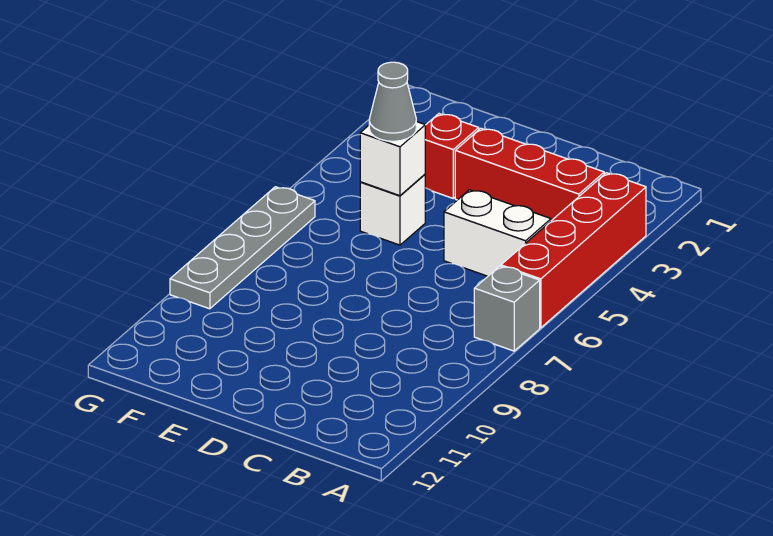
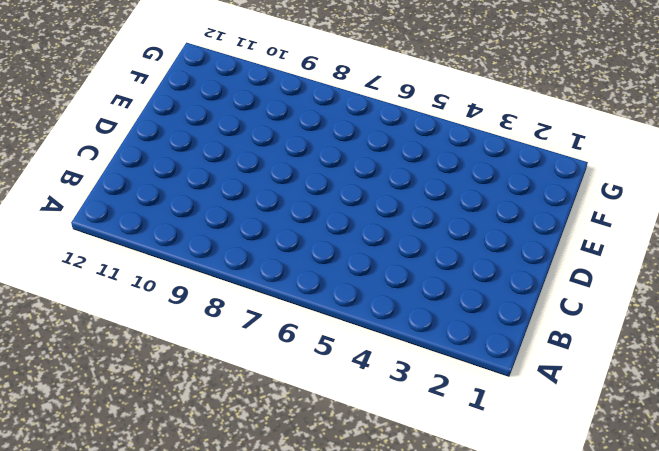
none -> red brick A3:A6 level 1
none -> grey brick A7 level 1

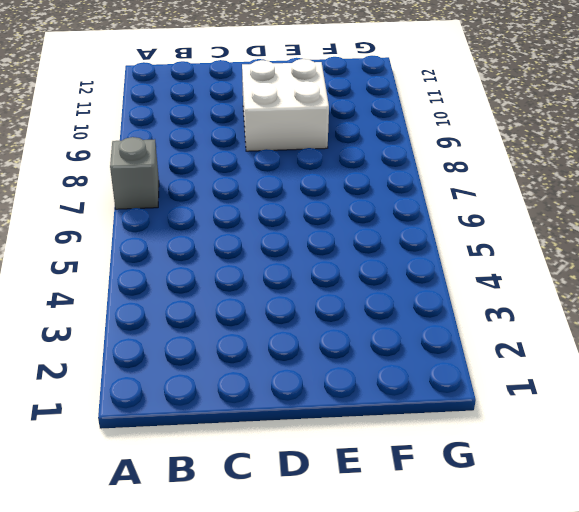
white brick D9:E10 level 1 -> none
none -> red brick A3:A6 level 1
none -> red brick B3:D3 level 1

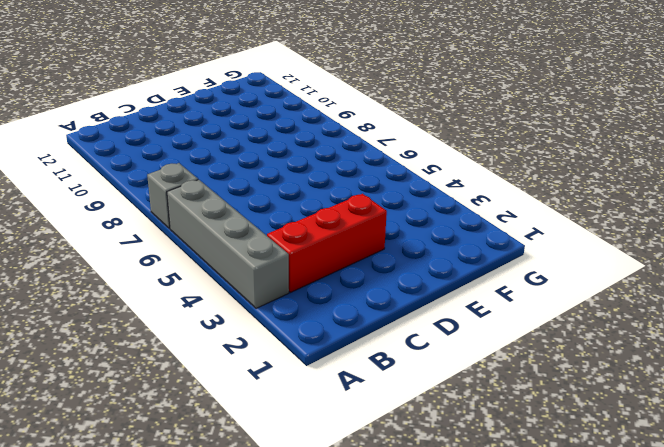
grey brick A3:A6 level 1 -> red brick A3:A6 level 1
none -> white brick B5:C5 level 1
none -> red brick E3 level 1

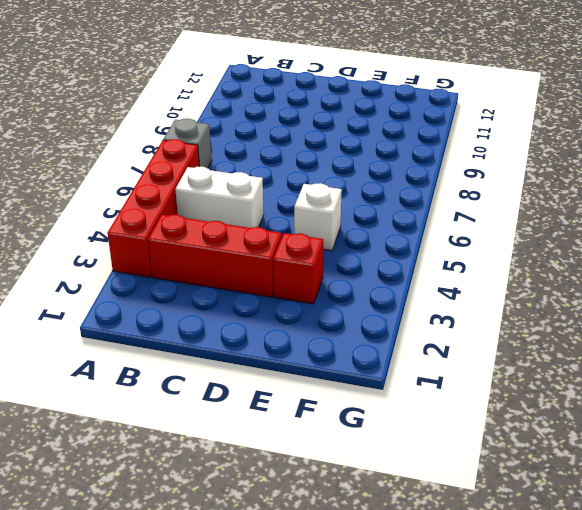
none -> grey plate G6:G9 level 1
none -> white brick E5 level 2

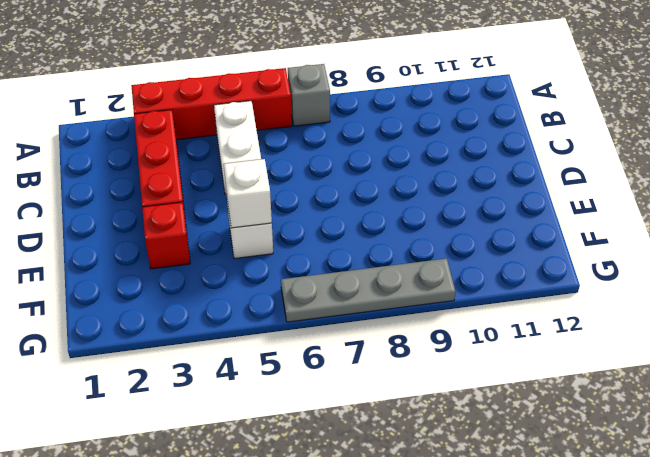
none -> grey cone E5 level 3

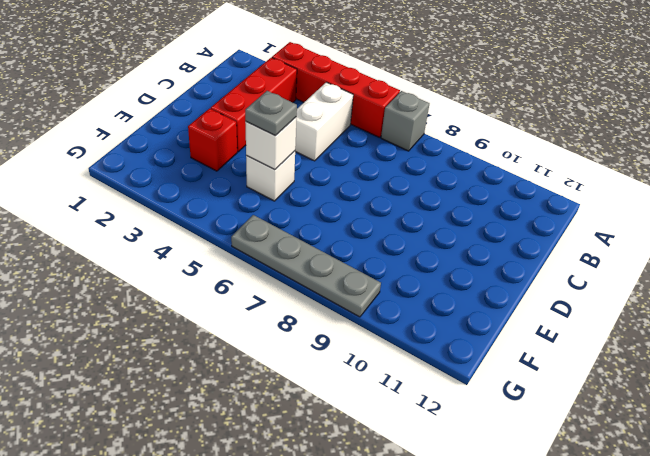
grey plate E5 level 3 -> grey cone E5 level 3

